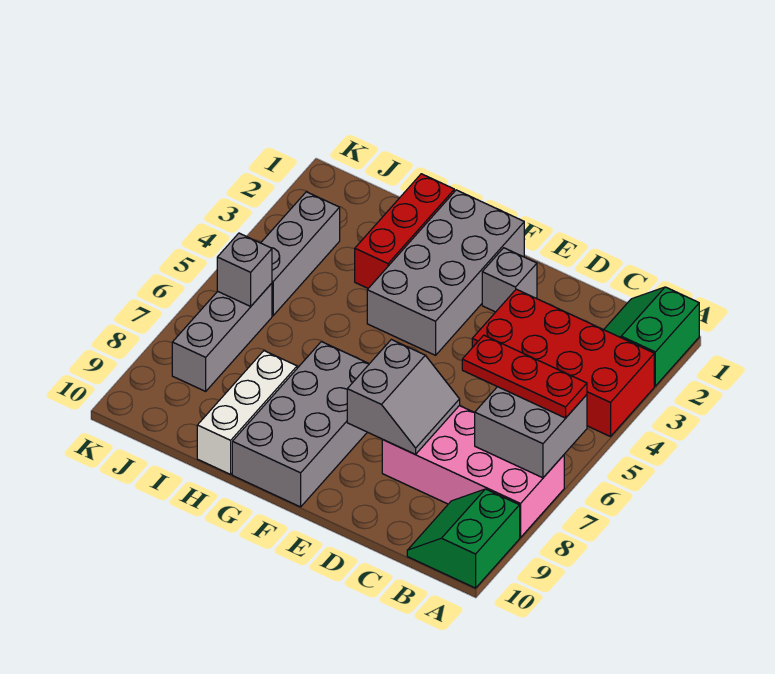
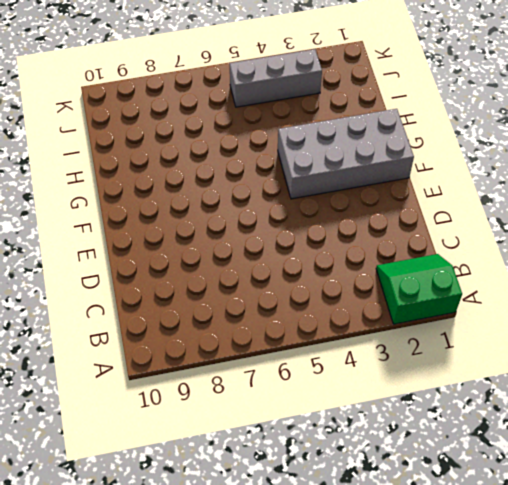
none -> red brick A3:D4 level 1
none -> pink brick A7:D8 level 1
none -> green slope A9:B10 level 1 top A

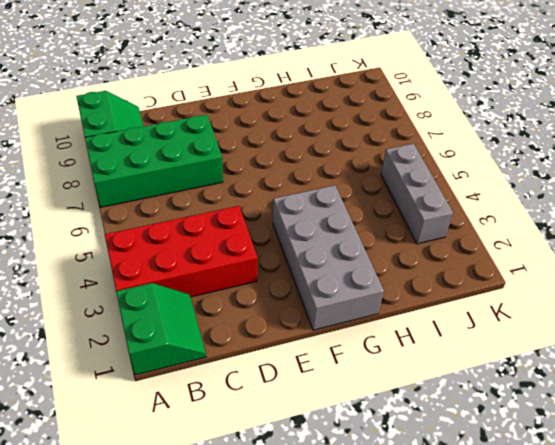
green brick A7:D8 level 1 -> pink brick A7:D8 level 1
none -> grey brick E2 level 1
none -> grey brick F7:G10 level 1
none -> red brick H1:H3 level 1

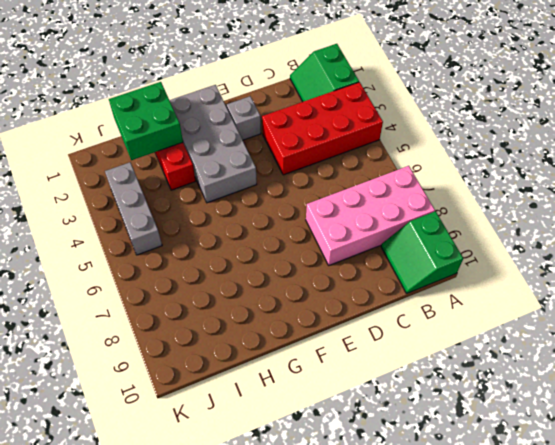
green brick H1:I2 level 2 -> none
none -> grey brick F7:G10 level 1
none -> white brick H8:H10 level 1
none -> grey brick J6:J8 level 1

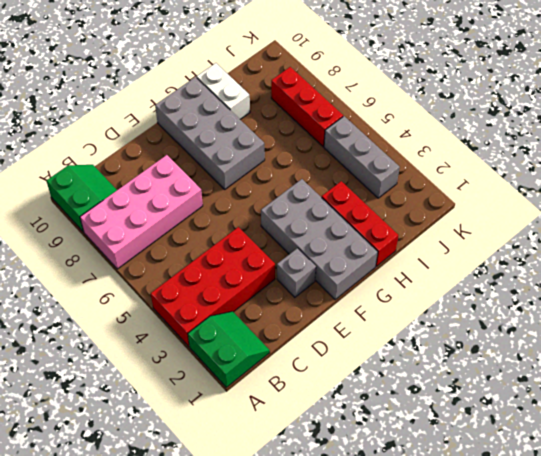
white brick H9:H10 level 1 -> white brick H8:H10 level 1
red brick J6:J8 level 1 -> grey brick J6:J8 level 1
none -> grey brick A6:B7 level 2
none -> grey slope D7:E8 level 2 top E
none -> grey brick J6 level 2

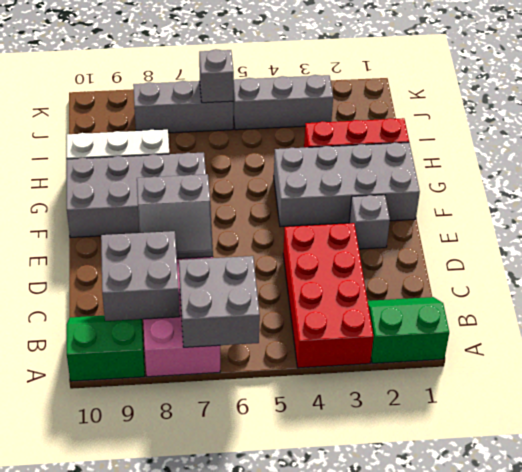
grey brick B8:C9 level 2 -> none
none -> red plate A6:C6 level 3

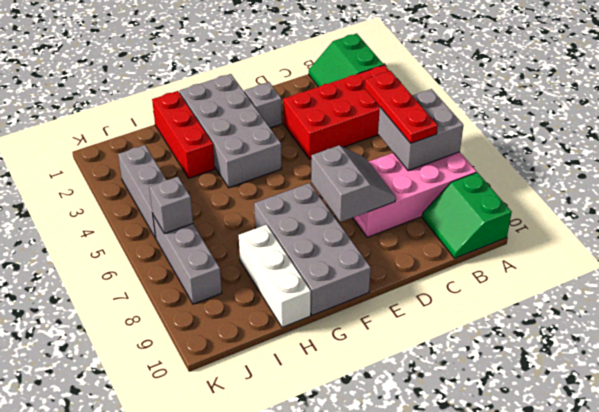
red plate B5:B7 level 3 -> red plate A6:C6 level 3

